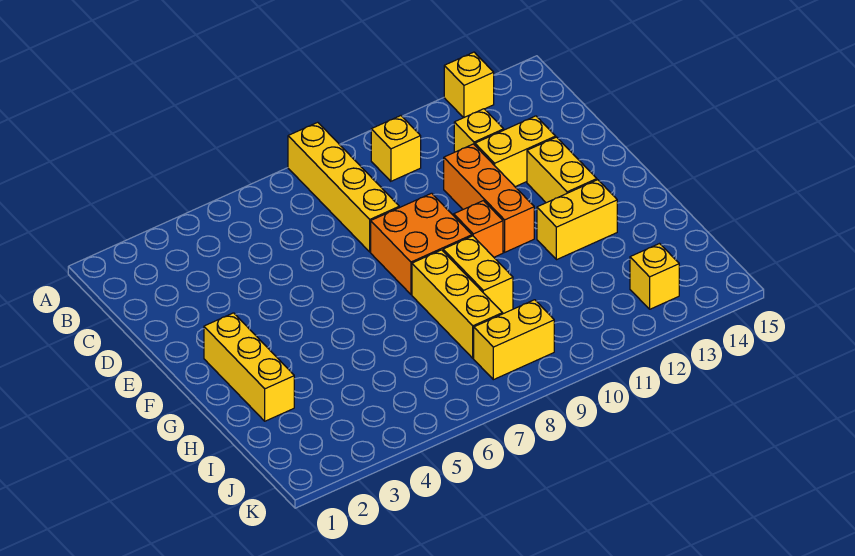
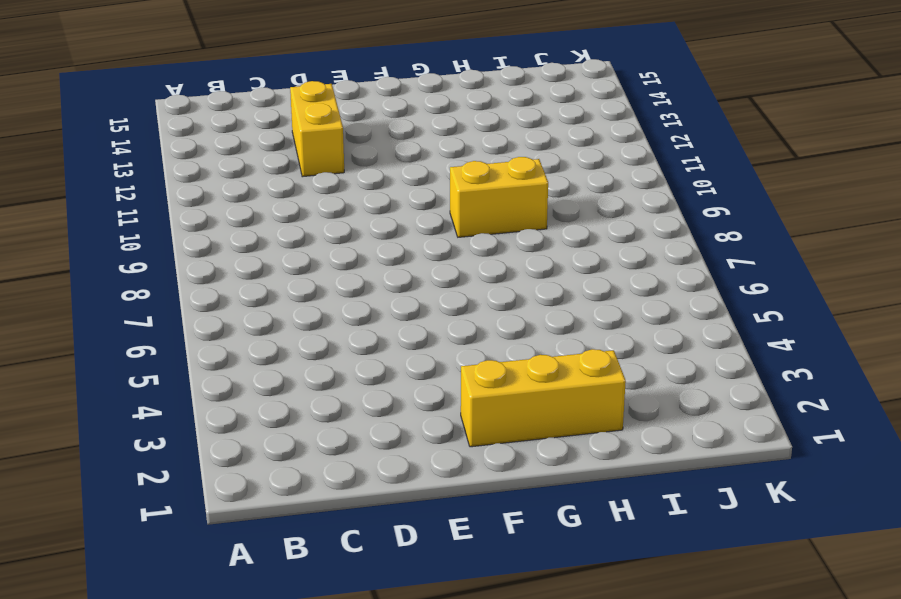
none -> yellow brick A8:D8 level 1
none -> yellow brick A13 level 1
none -> yellow brick B10 level 1

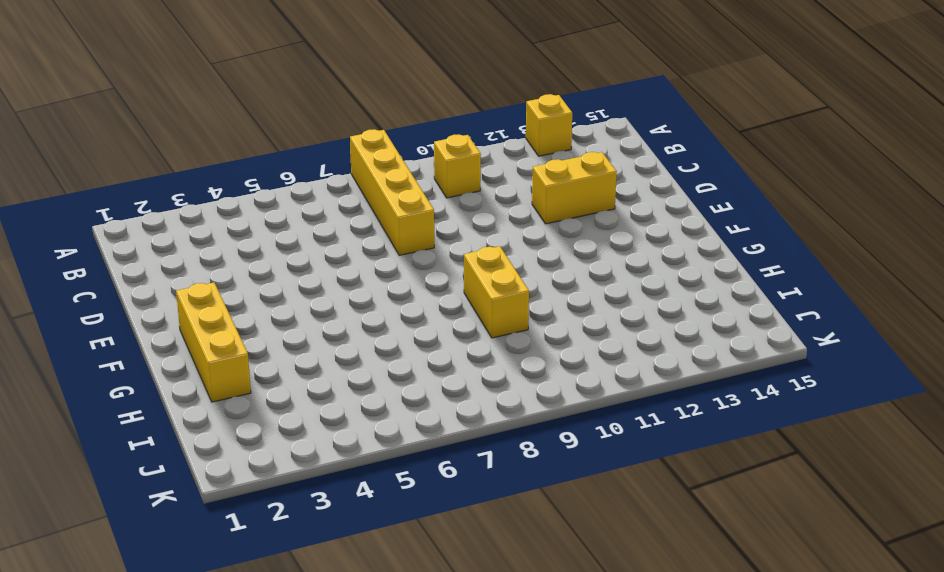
none -> yellow brick C12 level 1
none -> orange brick D11:F11 level 1
none -> orange brick E8:F9 level 1

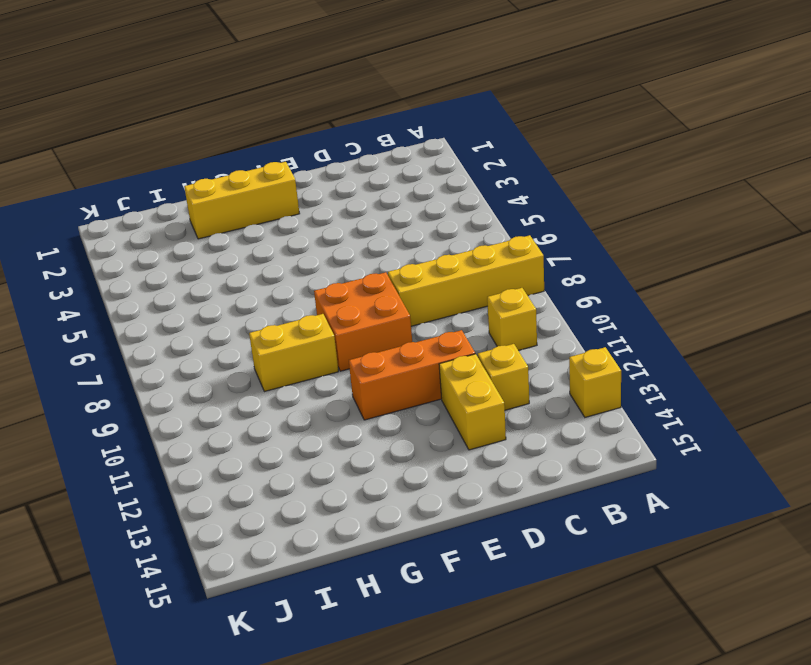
none -> yellow brick E13:F13 level 1
none -> orange brick F10 level 1
none -> yellow brick G8:I8 level 1

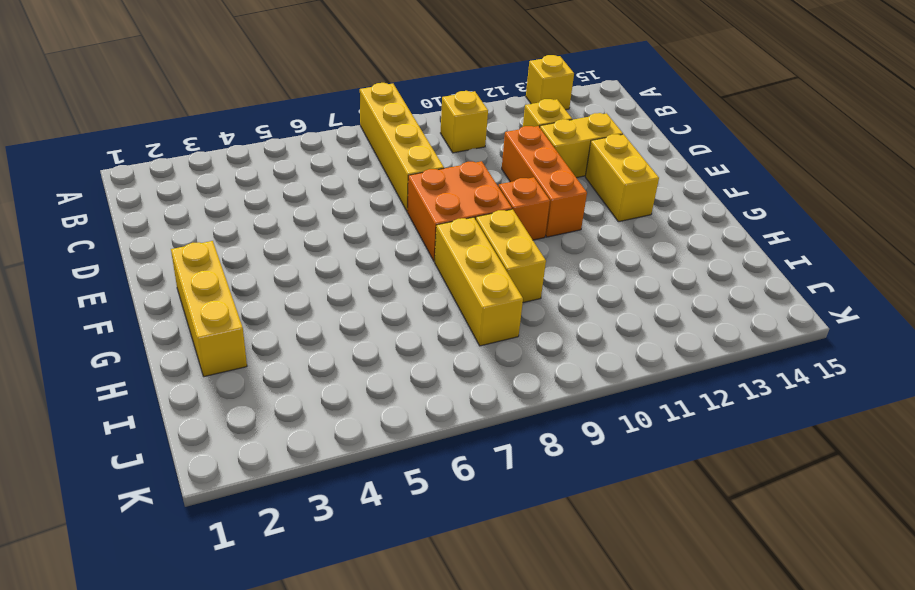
none -> yellow brick G12:G13 level 1
none -> yellow brick J8:J9 level 1
none -> yellow brick J13 level 1

